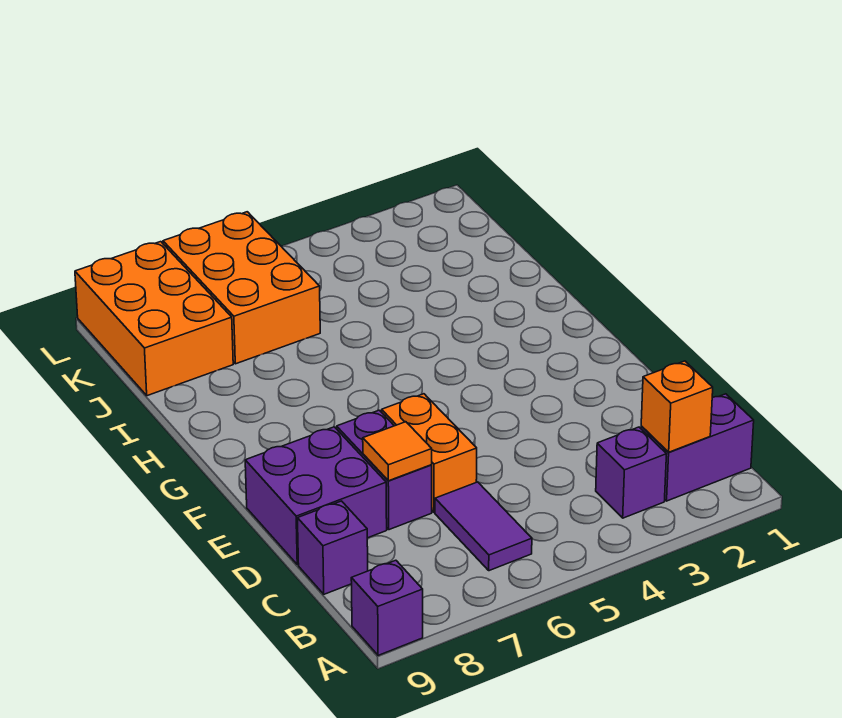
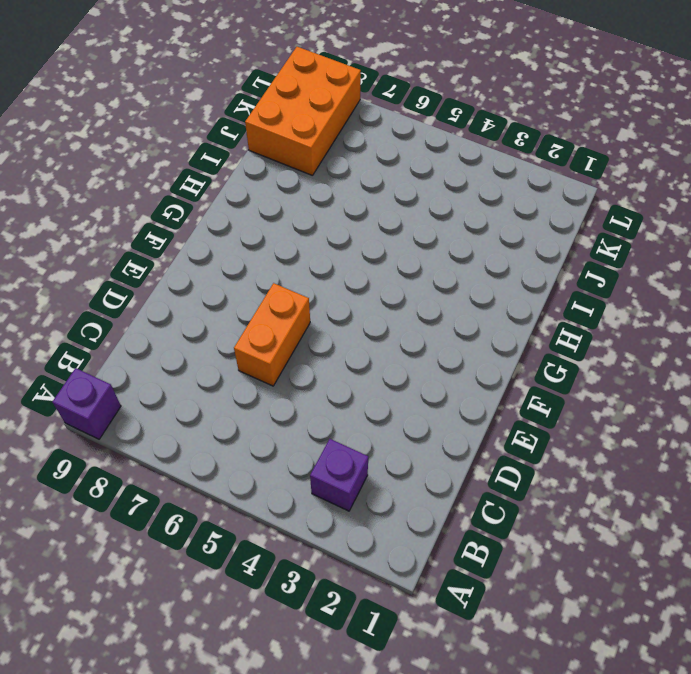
none -> purple brick B1:B2 level 1
none -> purple tile B6:C6 level 1
none -> purple brick C9 level 1

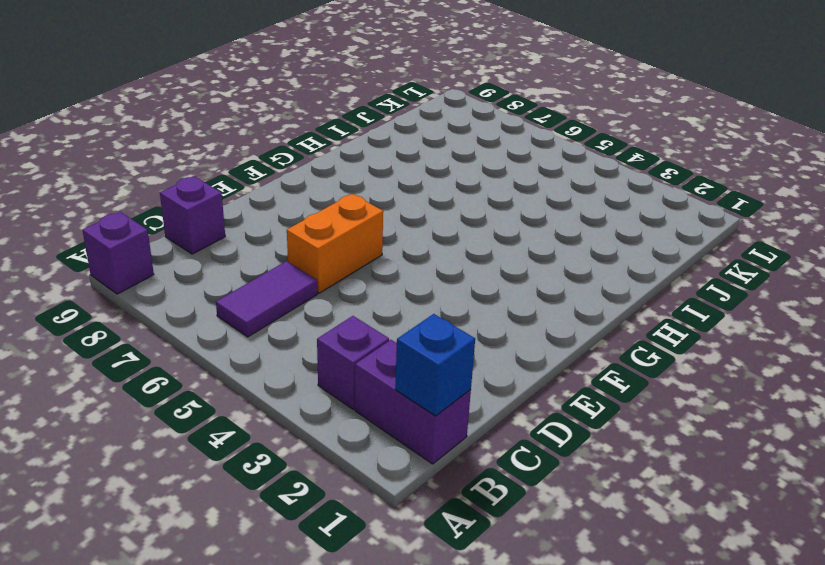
blue brick B1 level 2 -> none
none -> purple brick D7:E7 level 1
none -> purple brick D8:E9 level 1
none -> orange brick J6:L7 level 1

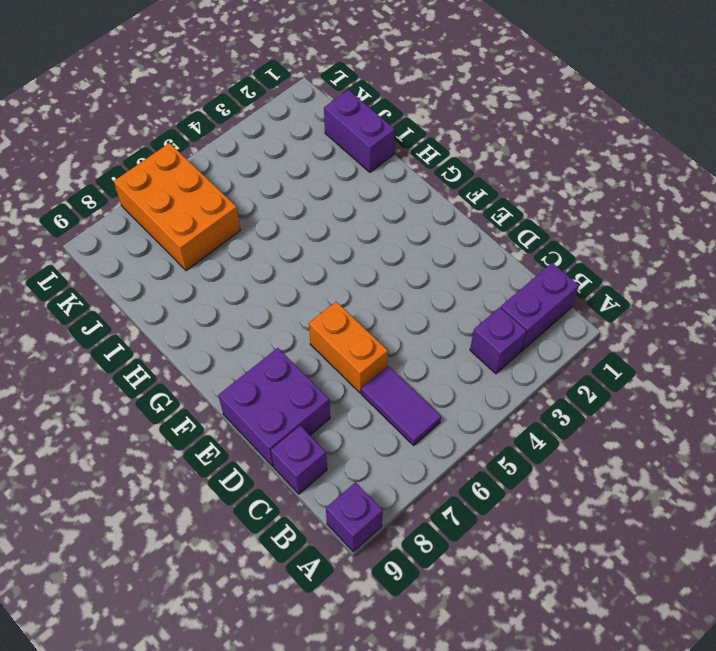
purple brick I1:J1 level 1 -> purple brick D7:E7 level 1
none -> orange brick J8:L9 level 1
none -> orange brick B2 level 2
none -> orange tile D7 level 2

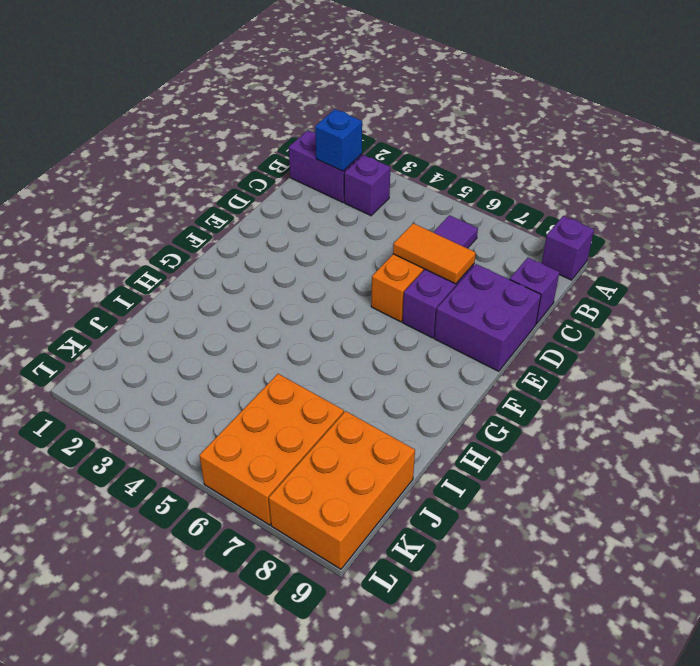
blue brick B2 level 2 -> orange brick B2 level 2
orange tile D6:D7 level 2 -> orange tile D7 level 2

